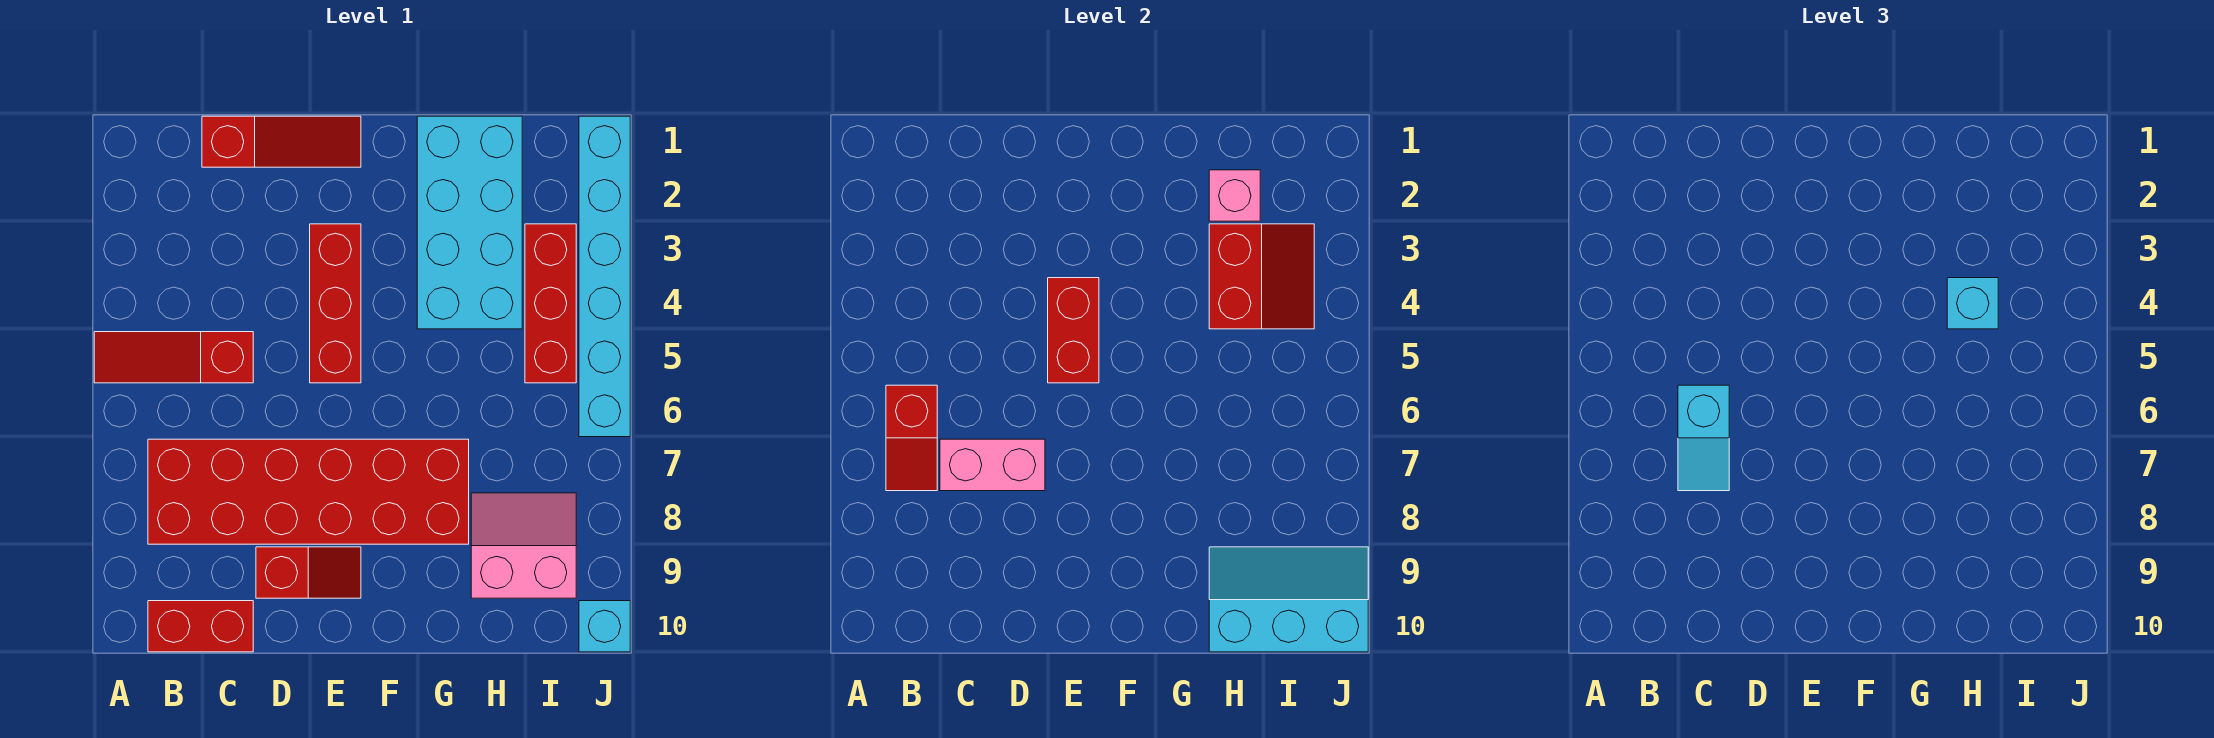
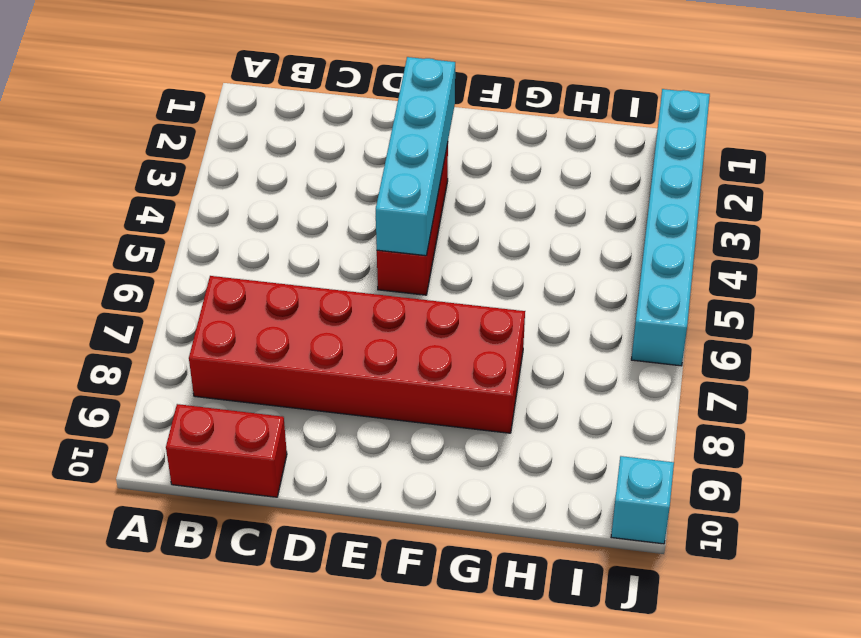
cyan brick E2:E5 level 2 -> red brick E4:E5 level 2
none -> red slope A5:C5 level 1 top C
none -> red slope C1:E1 level 1 top C
none -> red slope D9:E9 level 1 top D

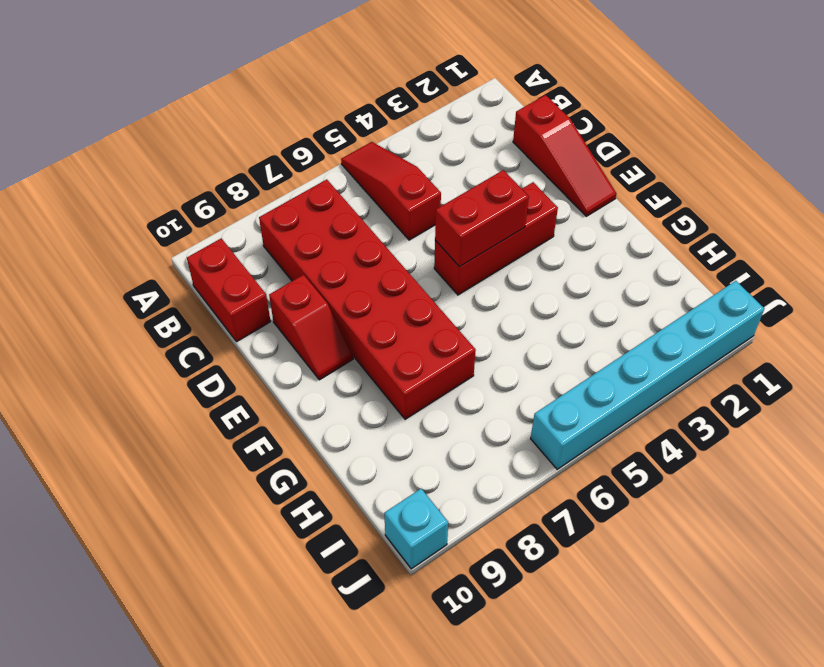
none -> cyan brick G1:H4 level 1
none -> pink slope H8:I9 level 1 top 9
none -> red brick I3:I5 level 1

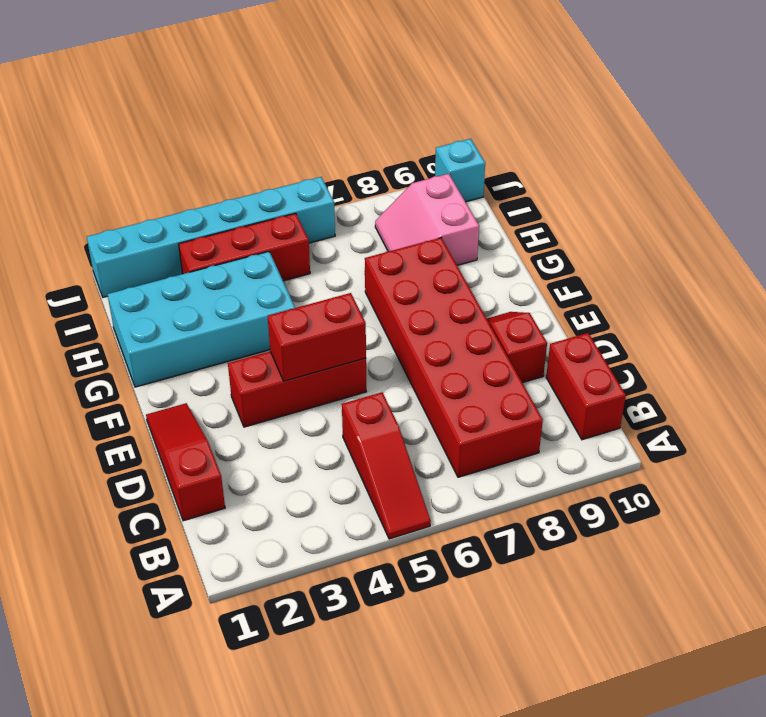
none -> red slope B6:B7 level 2 top 6
none -> pink brick C7:D7 level 2
none -> pink brick H2 level 2

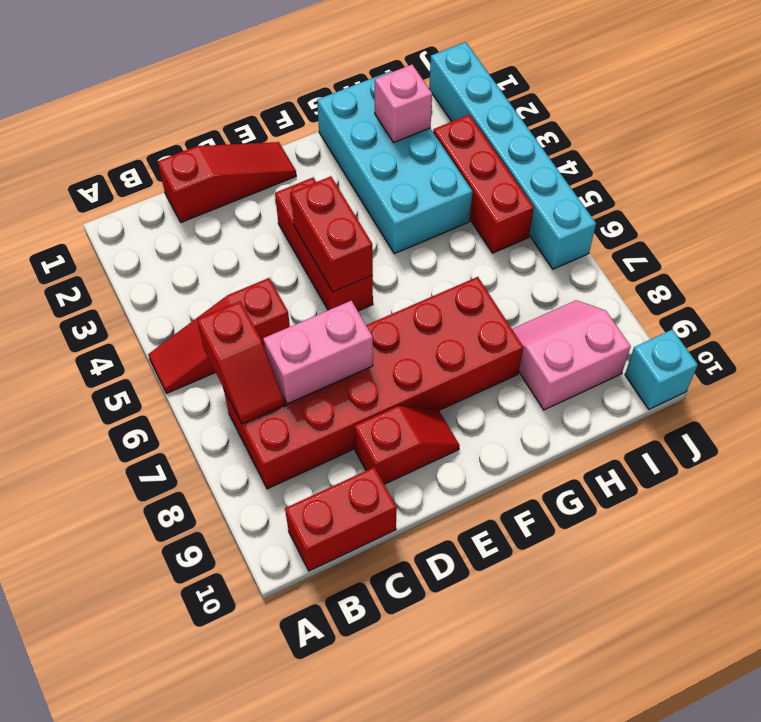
none -> red slope H3:I4 level 2 top H
none -> cyan slope H9:J10 level 2 top 10
none -> cyan slope C6:C7 level 3 top 6

